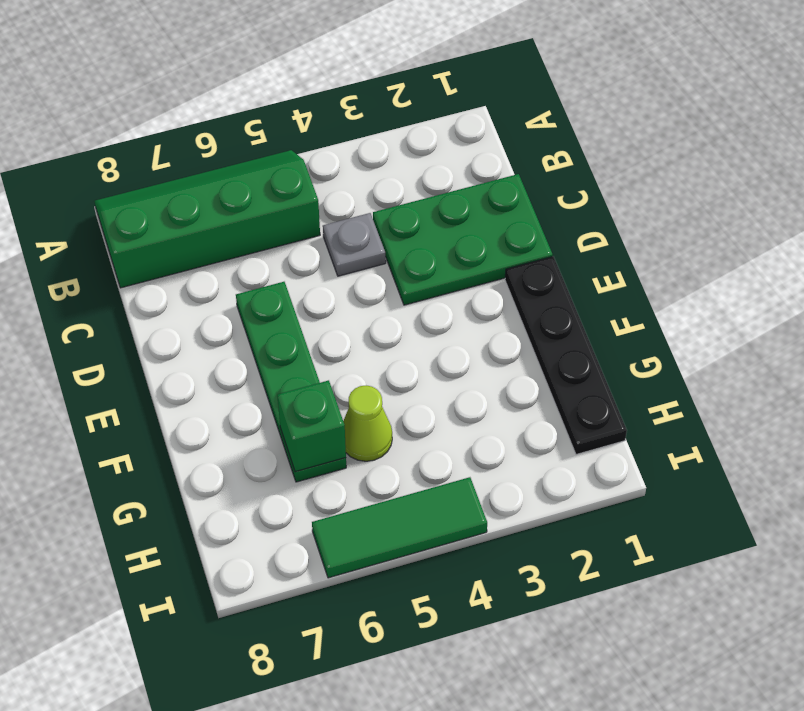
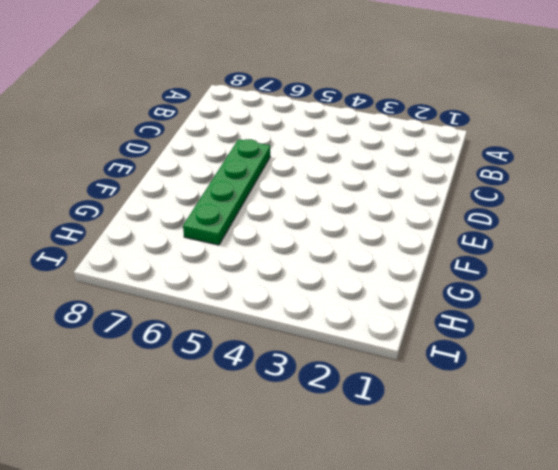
none -> green slope A5:B8 level 1 top B
none -> green plate C1:D3 level 1

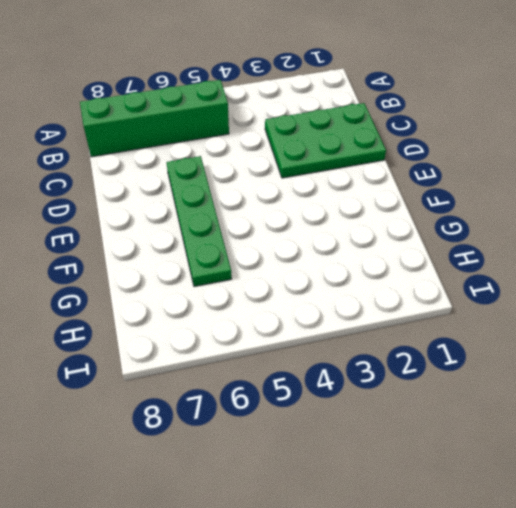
none -> grey plate C4 level 1
none -> black plate E1:H1 level 1

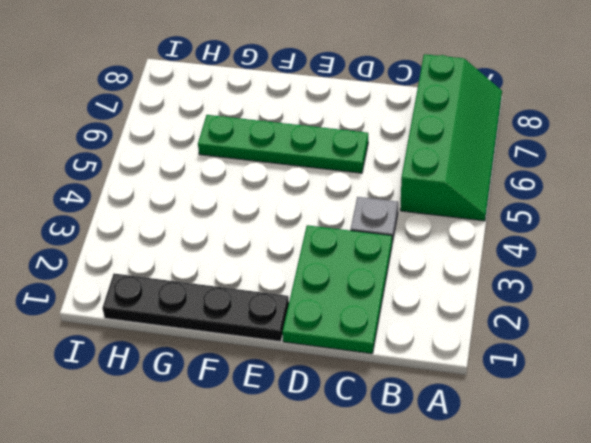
none -> lime cone G5 level 1
none -> green tile I4:I6 level 1

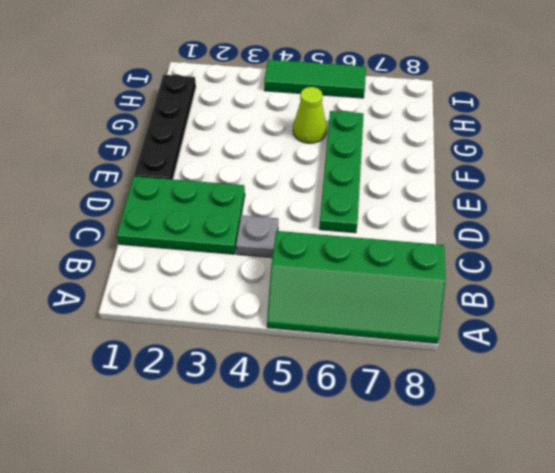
none -> green brick G6 level 2

